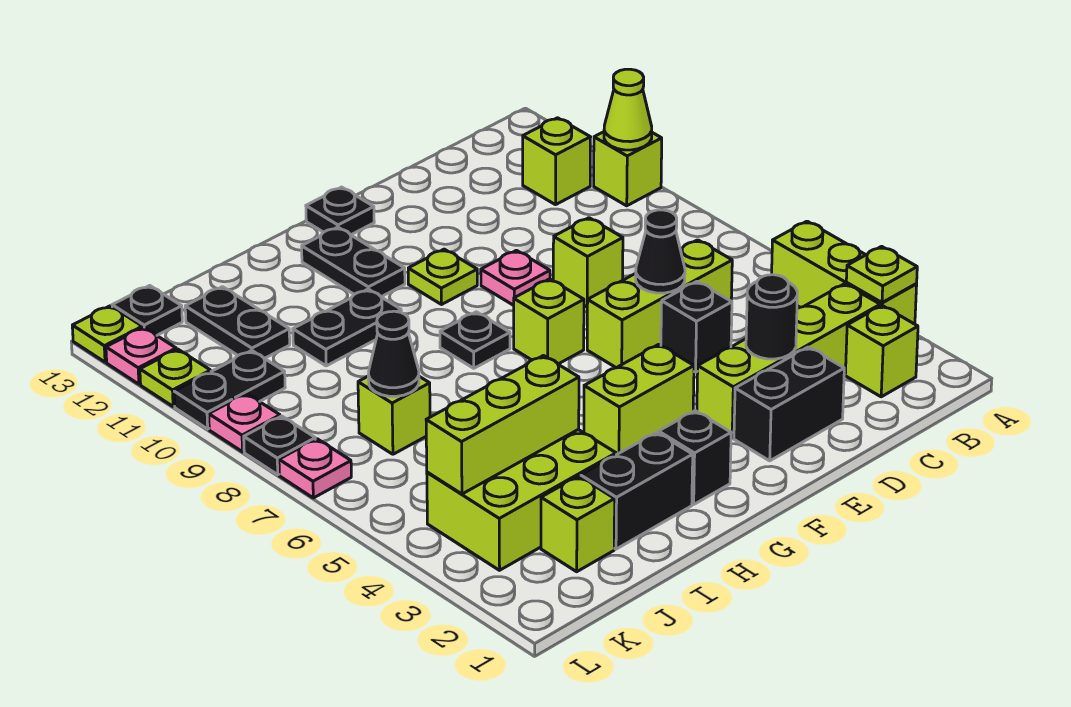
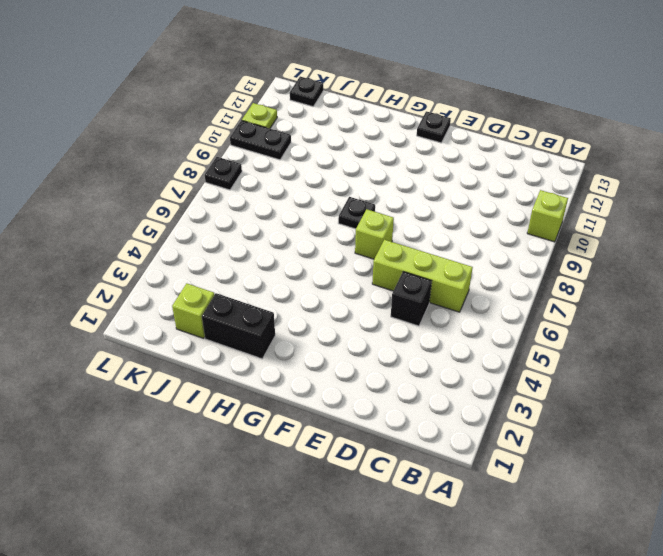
none -> lime brick A3:A5 level 1
none -> lime brick B2 level 1
none -> lime brick B3:E3 level 1
none -> lime brick B11 level 1

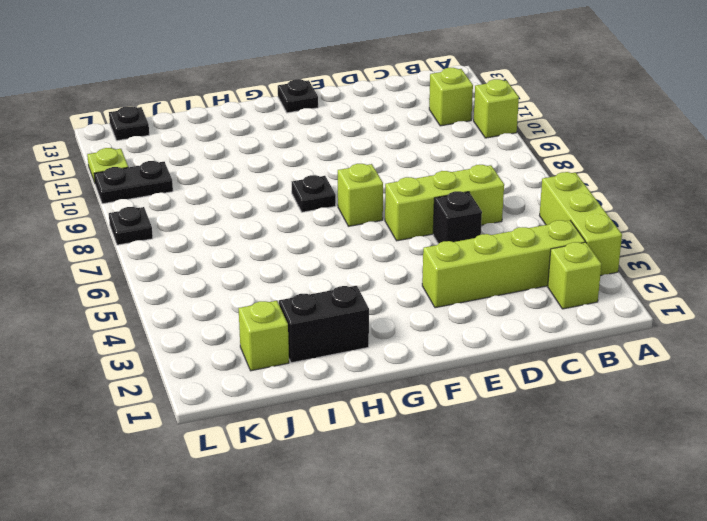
none -> black brick D2:E2 level 1
none -> lime brick D8 level 1
none -> pink plate E9 level 1
none -> lime brick F4:G4 level 1

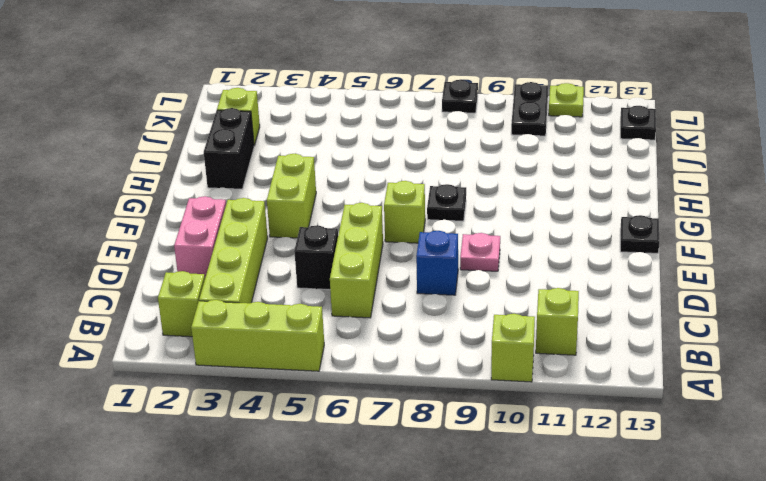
pink brick D2:E2 level 1 -> black brick D2:E2 level 1
blue brick D8 level 1 -> lime brick D8 level 1
none -> lime plate F10 level 1
none -> black brick G2 level 1
none -> black plate G11:G12 level 1
none -> black plate H10:I10 level 1

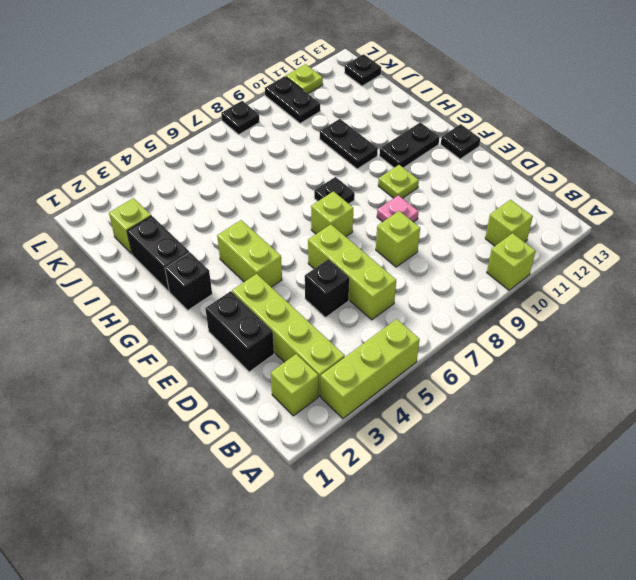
none -> lime brick I3:K4 level 1
none -> lime brick J7 level 1
none -> black plate J11:J12 level 1
none -> pink plate L7 level 1

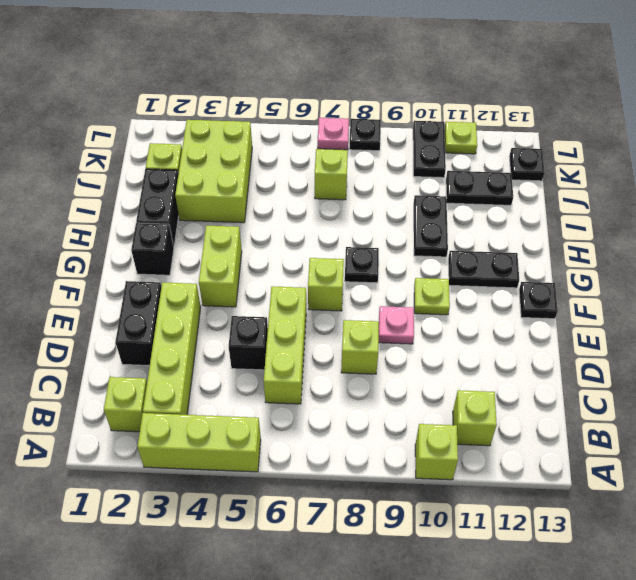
none -> pink plate L9 level 1
none -> pink plate L12 level 1
none -> lime plate L13 level 1
none -> lime plate A3 level 2

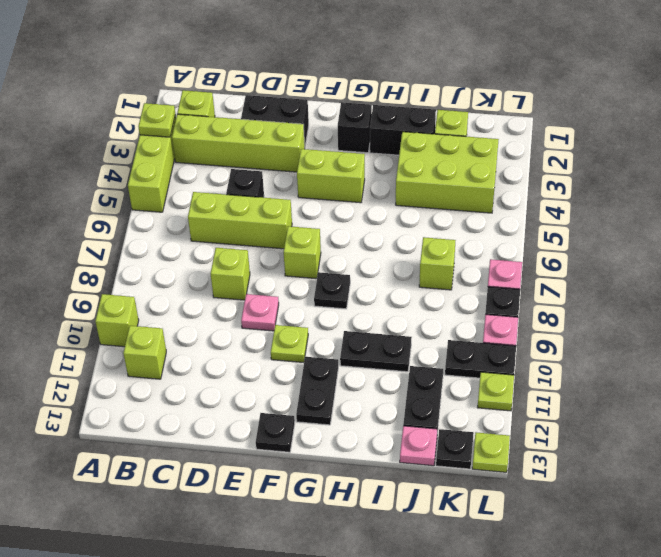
pink plate J13 level 1 -> pink plate L12 level 1
none -> lime cone A10 level 2
none -> black round brick D3 level 2
none -> black cone D6 level 2
none -> lime brick I4:K4 level 2

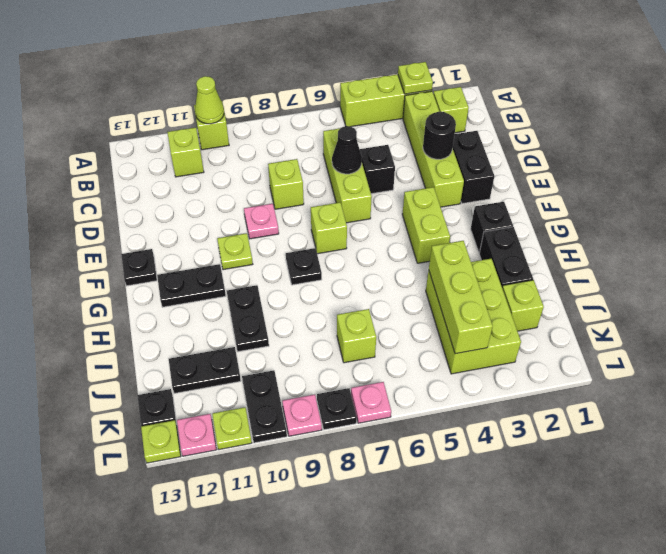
none -> black cone J7 level 2

